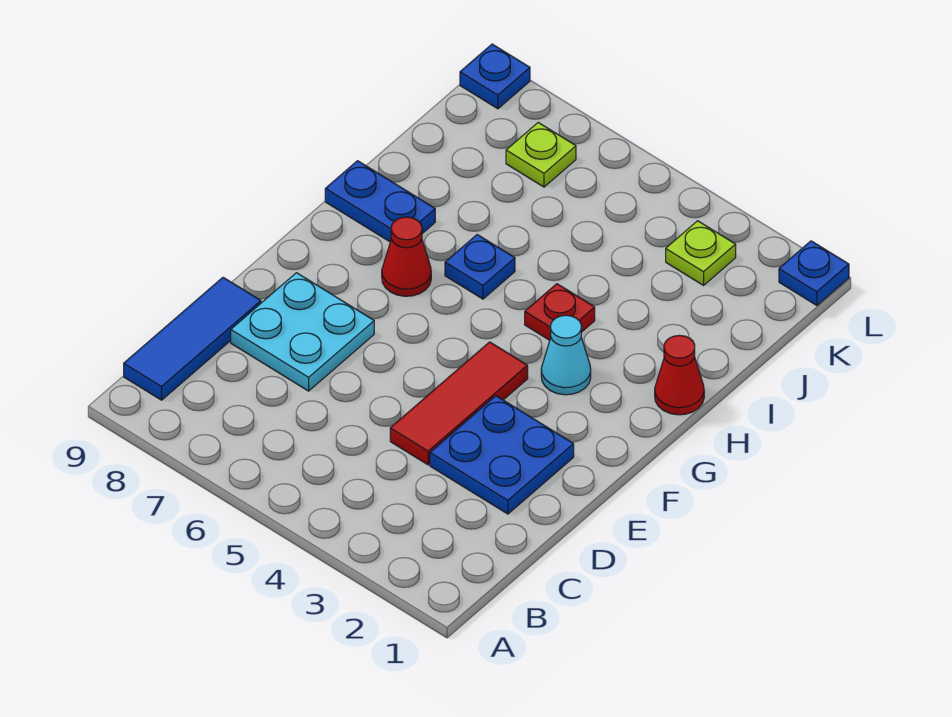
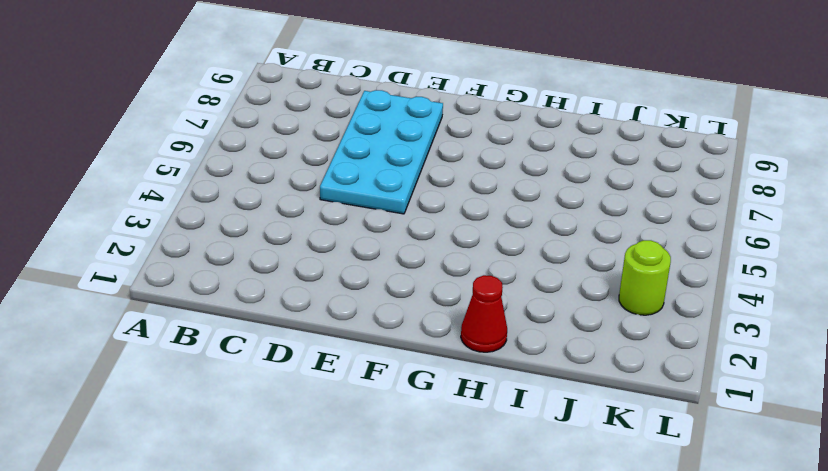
cyan plate D5:E8 level 1 -> cyan plate D7:E8 level 1
lime round brick K3 level 1 -> lime plate K3 level 1
none -> blue tile B9:D9 level 1
none -> blue plate D2:E3 level 1
none -> red tile D4:F4 level 1

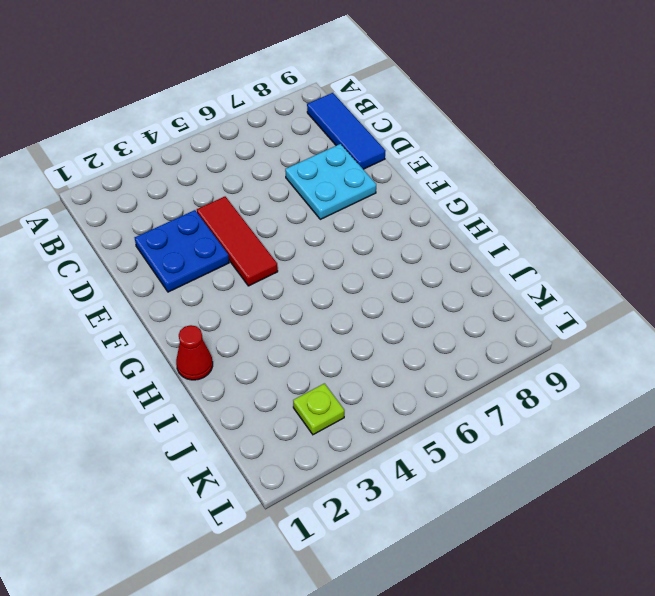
none -> cyan cone G3 level 1
none -> red cone G7 level 1
none -> red plate H4 level 1

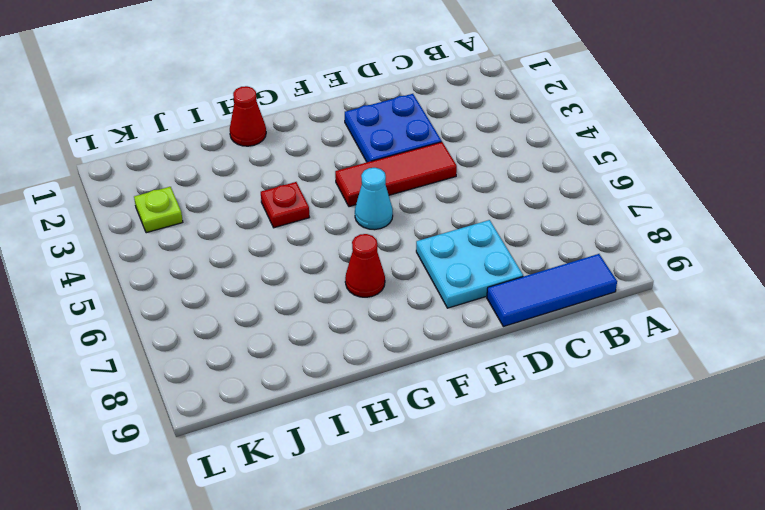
cyan cone F5 level 1 -> cyan cone G3 level 1
none -> blue plate H6 level 1
none -> blue plate H8:H9 level 1
none -> lime plate K7 level 1

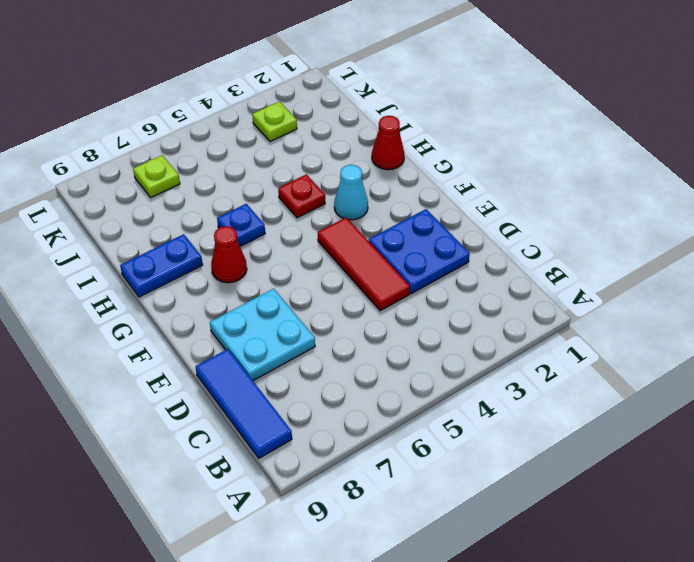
none -> blue plate L1 level 1
none -> blue plate L9 level 1

